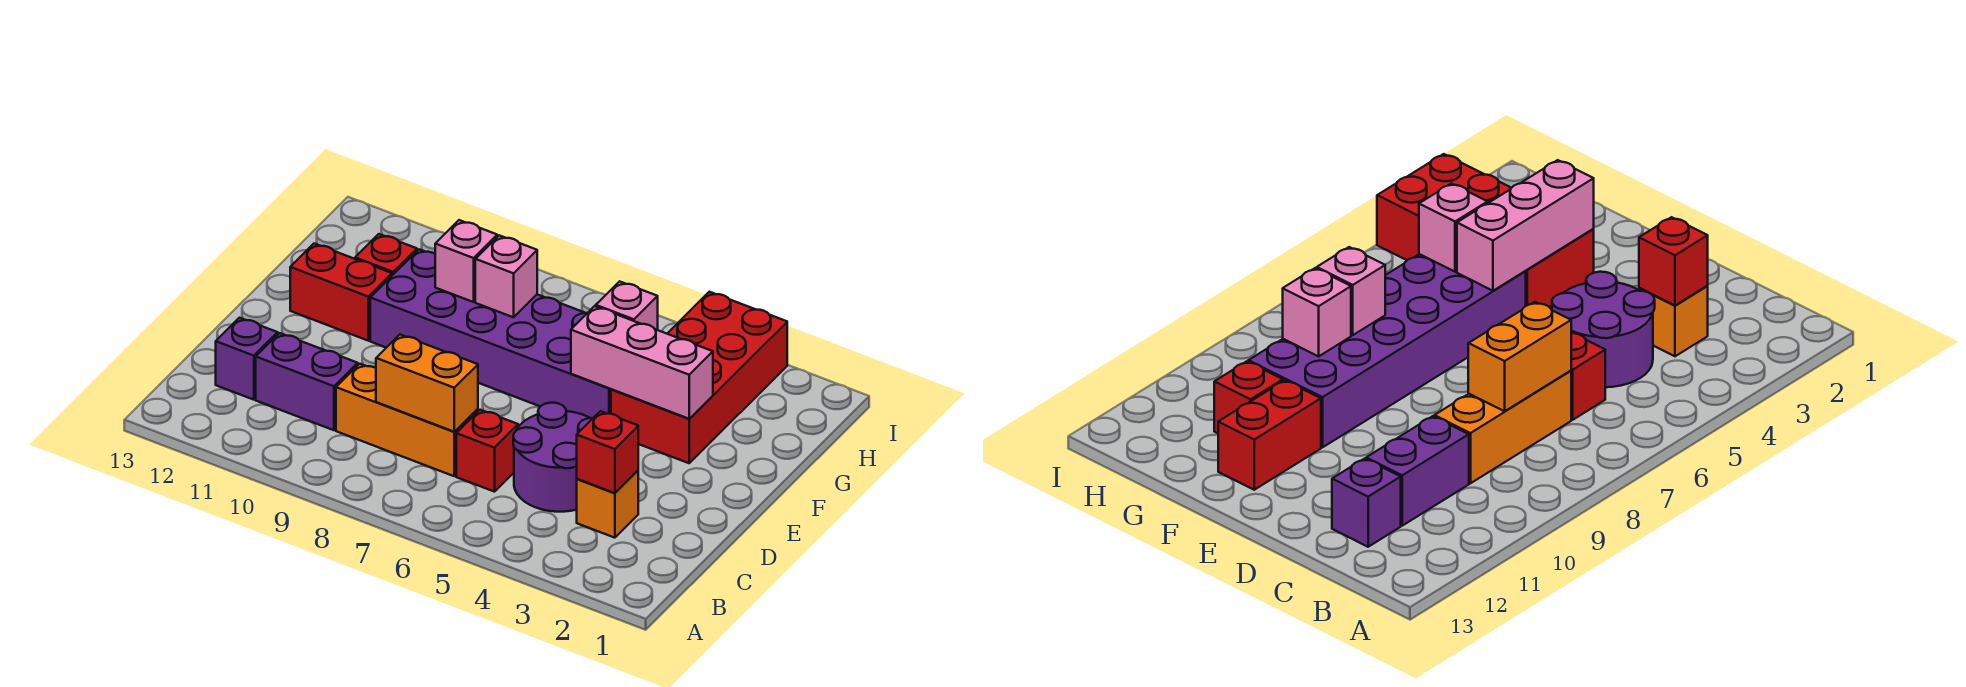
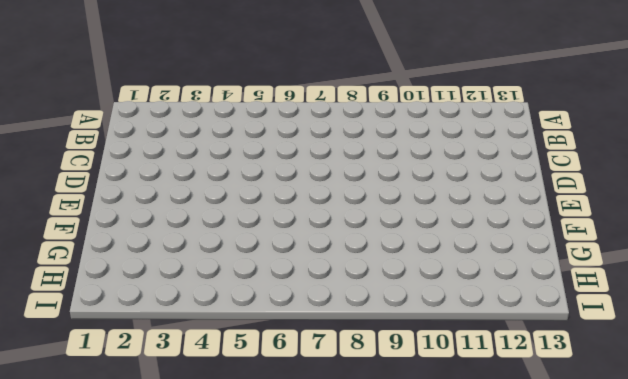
none -> orange brick C3 level 1
none -> purple round brick C4:D5 level 1
none -> red brick C6 level 1

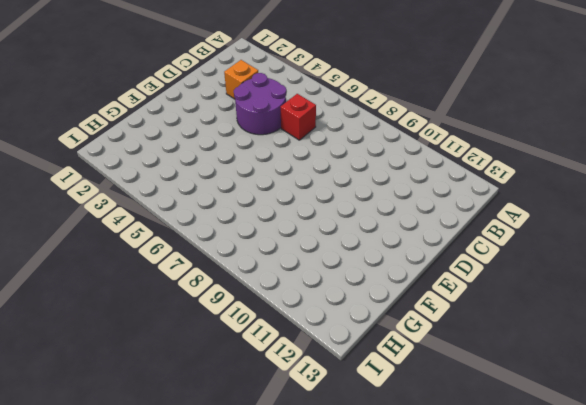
none -> orange brick C7:C9 level 1
none -> purple brick C10:C11 level 1
none -> purple brick C12 level 1

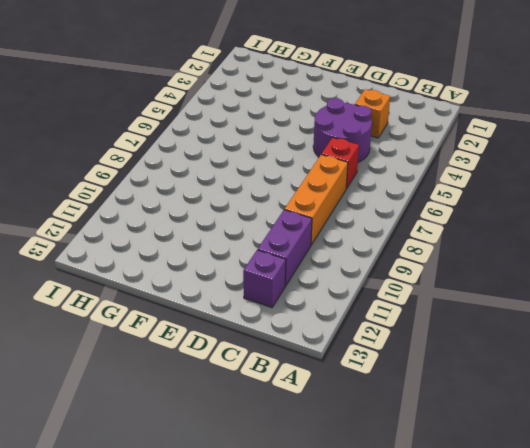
none -> red brick F3:I4 level 1
none -> purple brick F5:G10 level 1
none -> red brick F11:F12 level 1

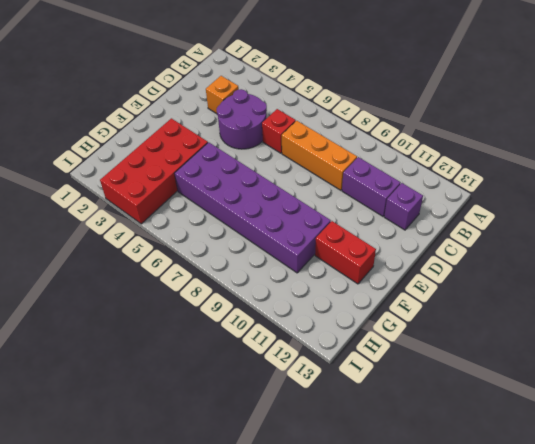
none -> red brick G11 level 1
none -> red brick C3 level 2
none -> orange brick C7:C8 level 2

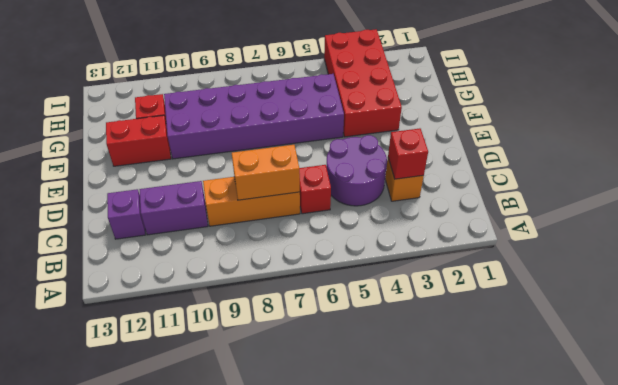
none -> pink brick F3:F5 level 2
none -> pink brick G5 level 2
none -> pink brick G8 level 2

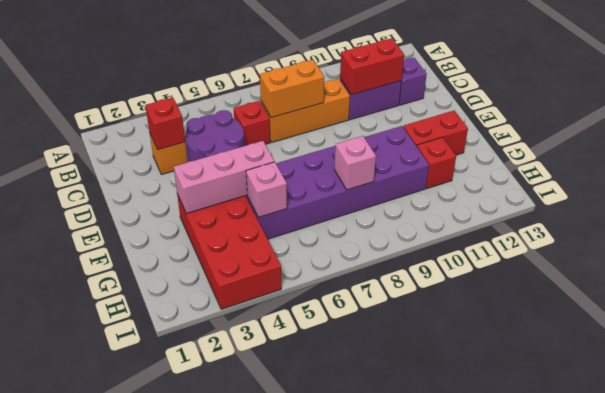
red brick C10:C11 level 2 -> none
none -> pink brick G9 level 2

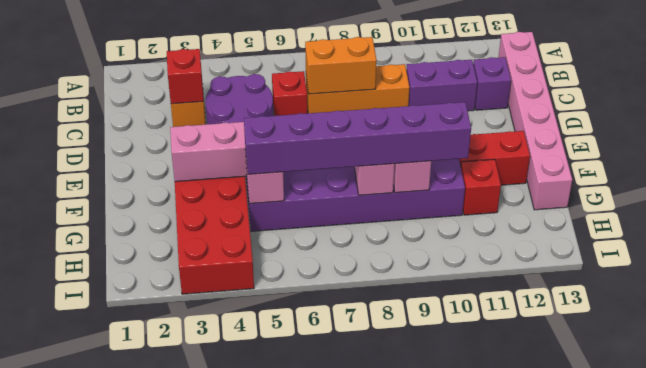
pink brick B13:G13 level 1 -> none
purple brick G5:G10 level 3 -> none

